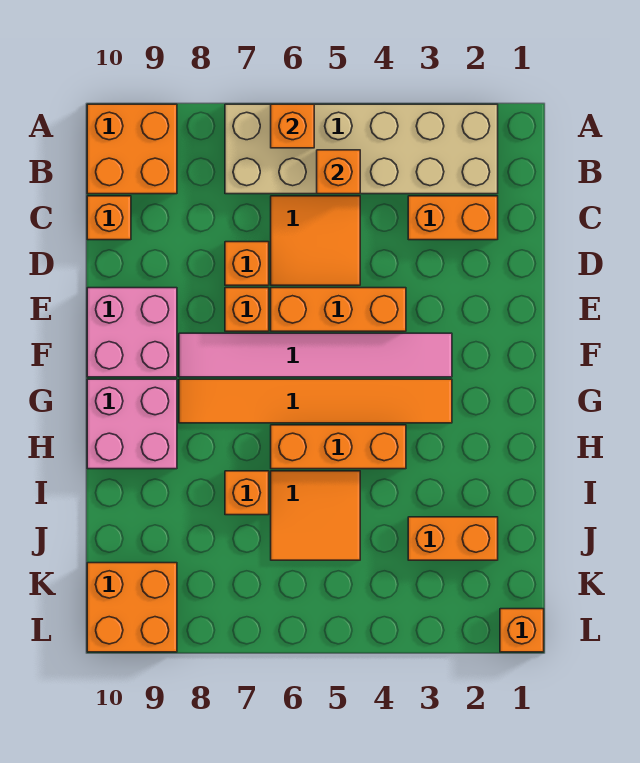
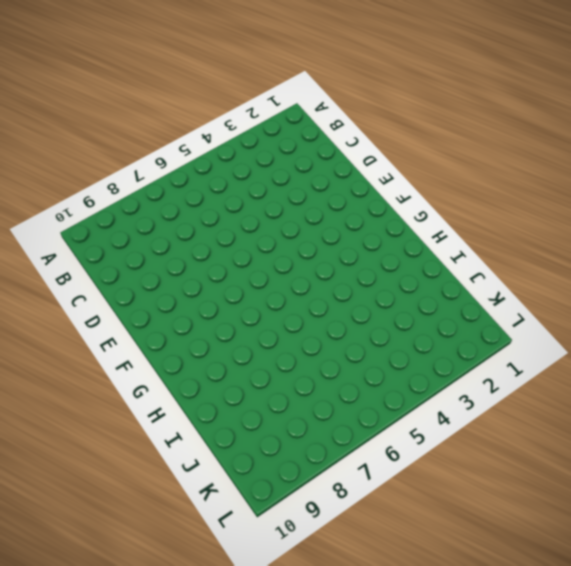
none -> tan brick A2:B7 level 1
none -> orange brick A9:B10 level 1
none -> orange brick C2:C3 level 1

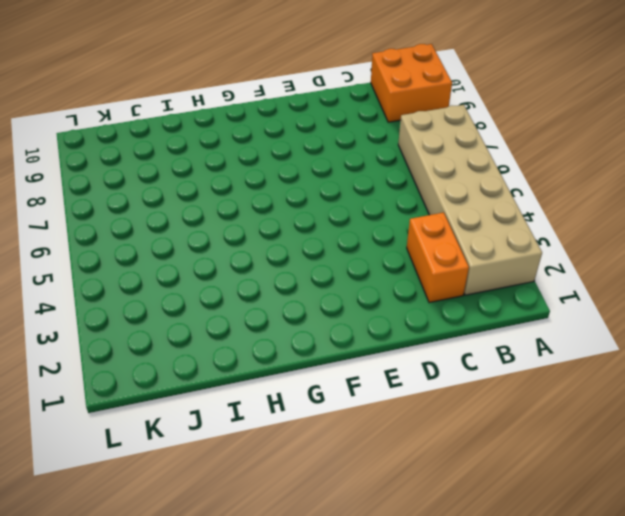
none -> orange tile C5:D6 level 1
none -> orange brick C10 level 1
none -> orange brick D7 level 1

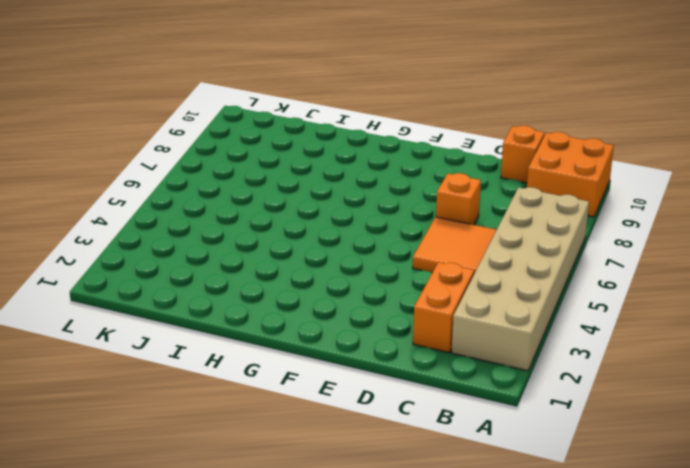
none -> orange brick E4:E6 level 1
none -> orange brick E7 level 1
none -> pink brick E9:F10 level 1

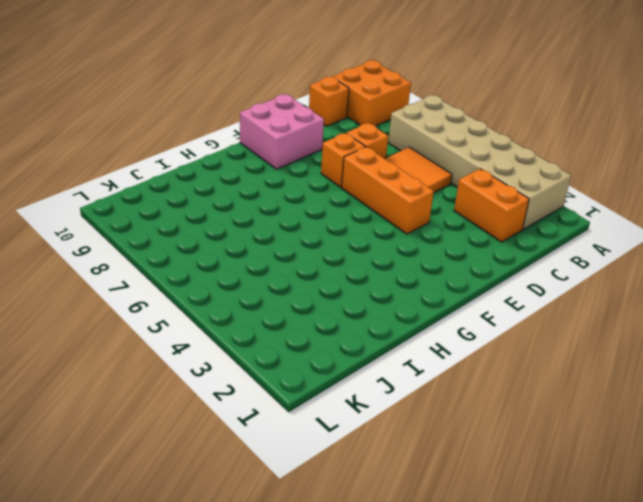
none -> pink tile F3:F8 level 1
none -> orange tile G3:G8 level 1
none -> pink brick G9:H10 level 1

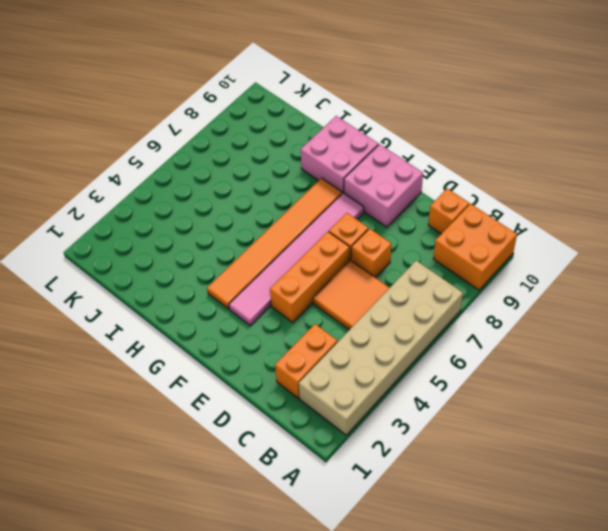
none -> orange brick H4:H6 level 1
none -> orange tile I5:J6 level 1
none -> orange brick I7 level 1

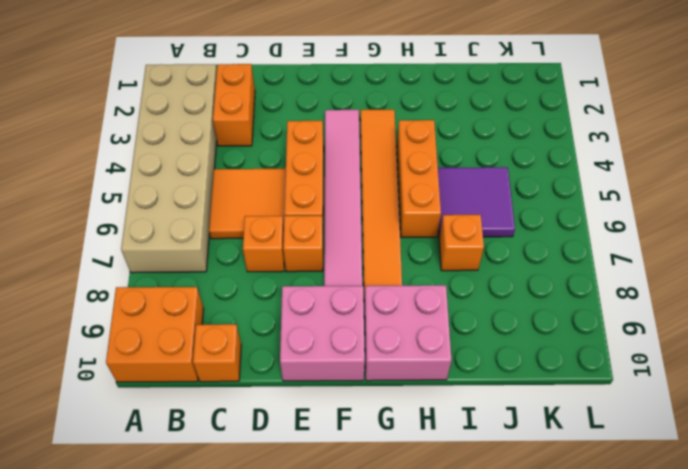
purple tile I5:J6 level 1 -> orange tile I5:J6 level 1
none -> orange brick J2:J3 level 1
none -> orange brick K9:L10 level 1
none -> orange brick L1 level 1

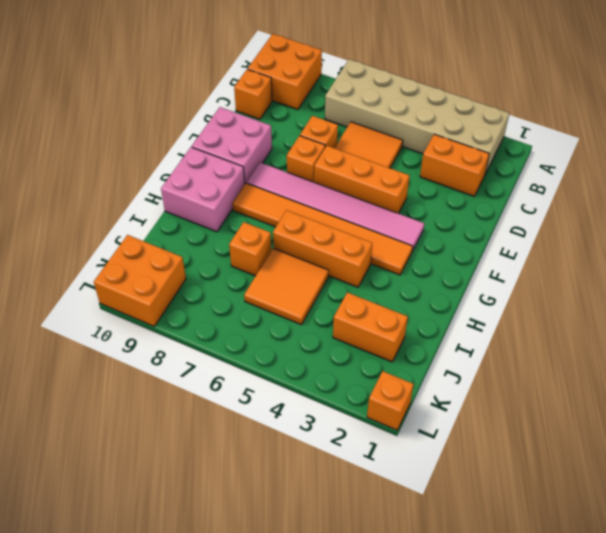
none -> orange brick A6 level 2
none -> orange brick B5 level 2

